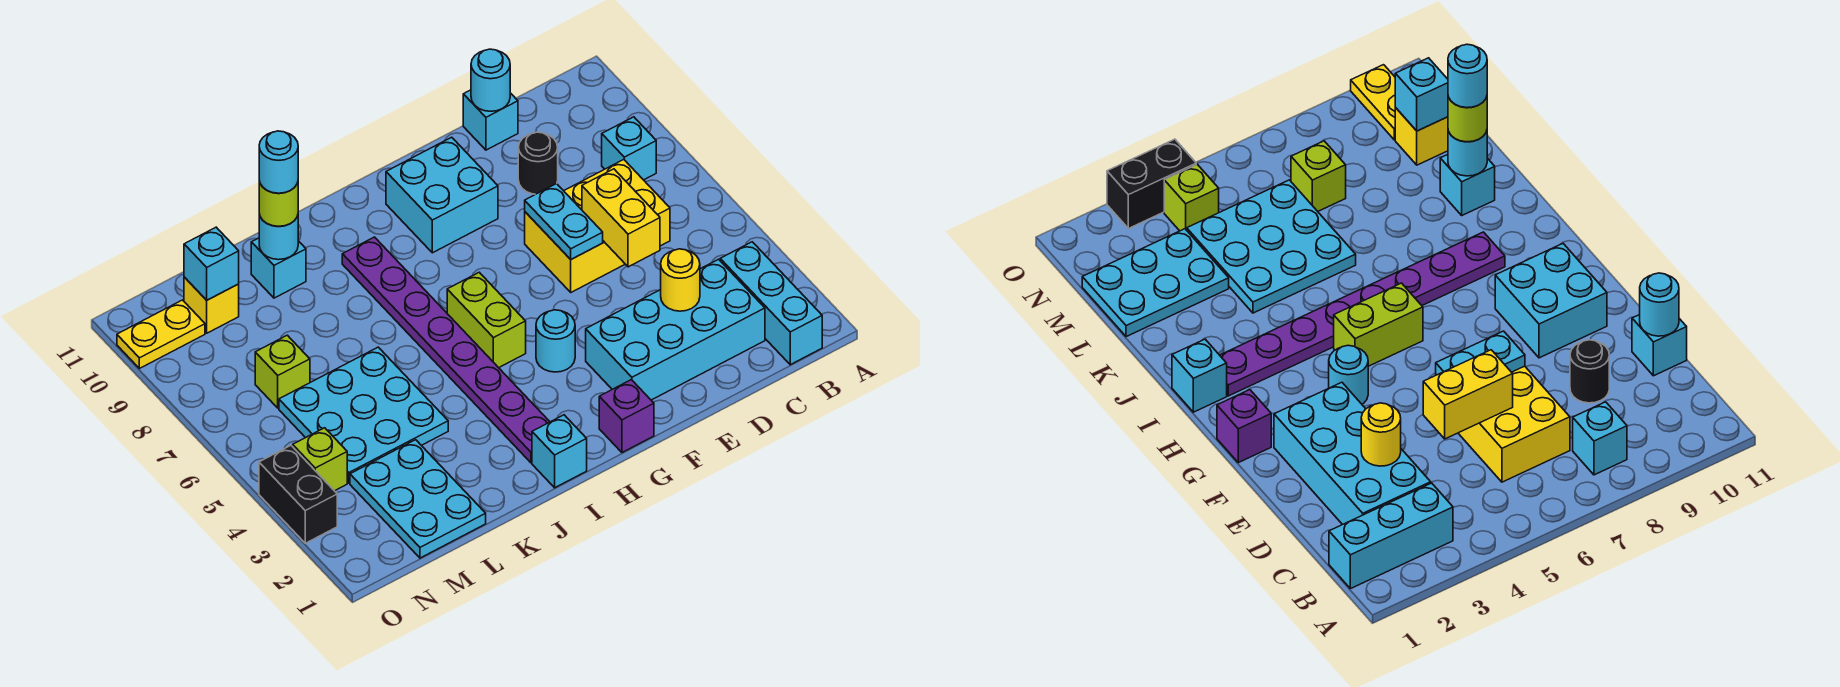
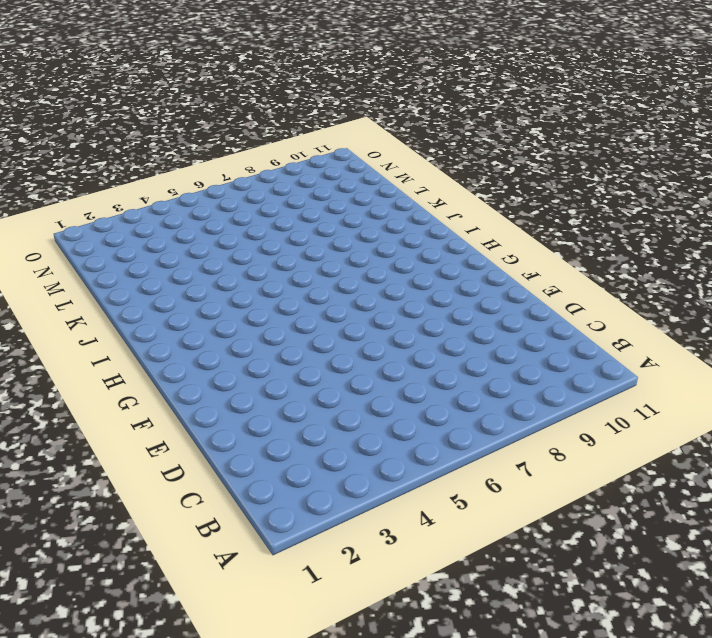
none -> cyan brick B1:B3 level 1
none -> cyan brick B8 level 1
none -> cyan brick C2:F3 level 1

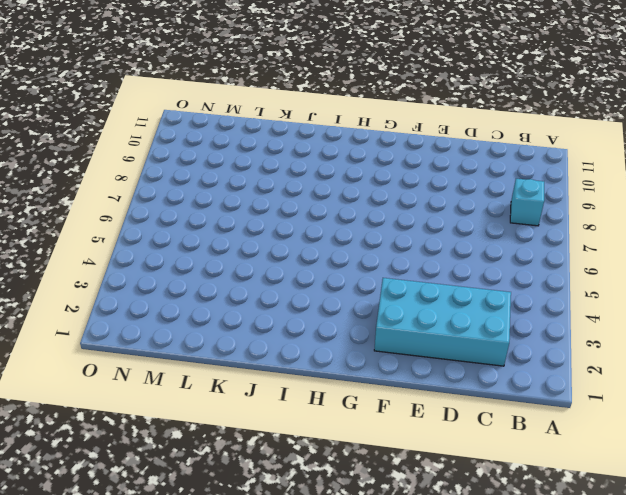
none -> cyan brick B1:B3 level 1
none -> yellow brick C6:E7 level 1
none -> black round brick D9 level 1

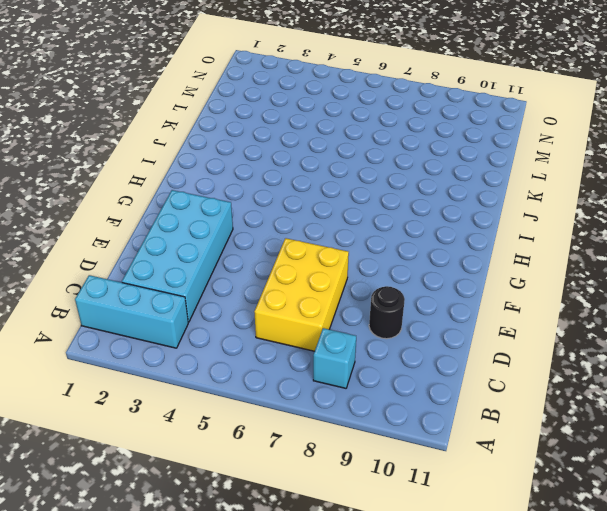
none -> cyan brick D11 level 1
none -> cyan brick F9:G10 level 1
none -> purple brick G1 level 1

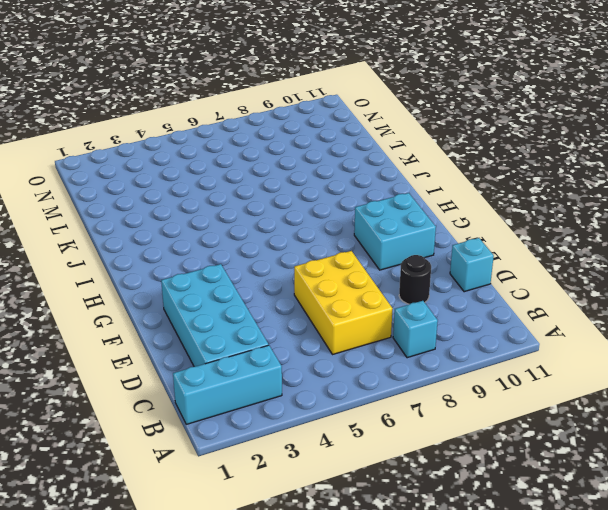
none -> purple brick G1 level 1
none -> cyan round brick G4 level 1
none -> lime brick H5:H6 level 1

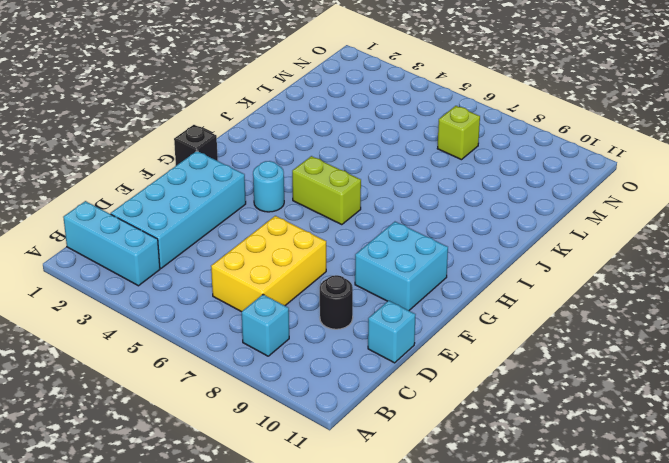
black brick G1 level 1 -> purple brick G1 level 1
none -> cyan brick I1 level 1
none -> purple plate I2:I9 level 1
none -> cyan plate K4:M6 level 1

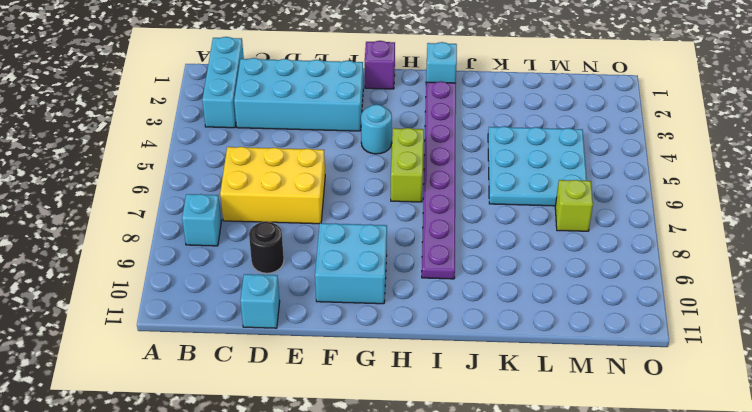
none -> cyan brick K10 level 1
none -> cyan plate L1:M3 level 1
none -> yellow brick M10 level 1

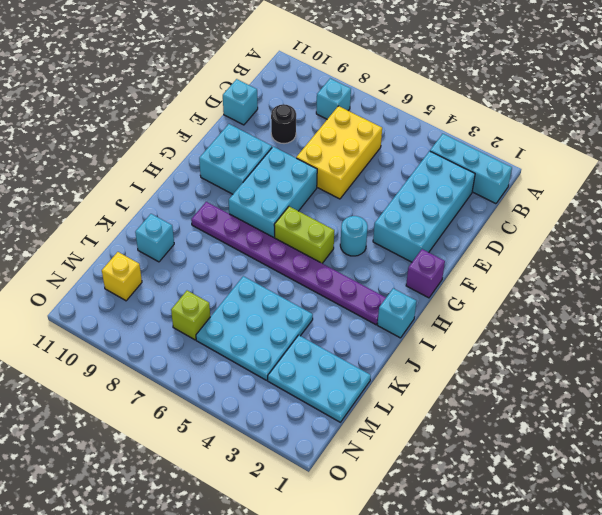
cyan brick F7:H8 level 1 -> none
none -> lime brick N4 level 1
none -> yellow plate N10:O10 level 1
none -> black brick O3:O4 level 1

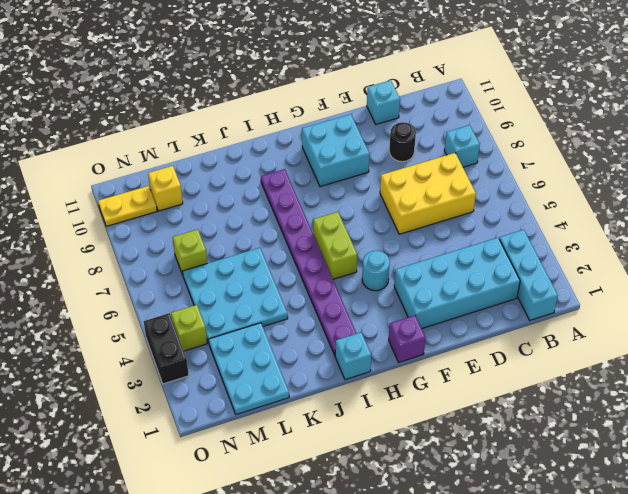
none -> cyan brick K10 level 1
none -> yellow round brick D3 level 2
none -> yellow brick D5:D6 level 2

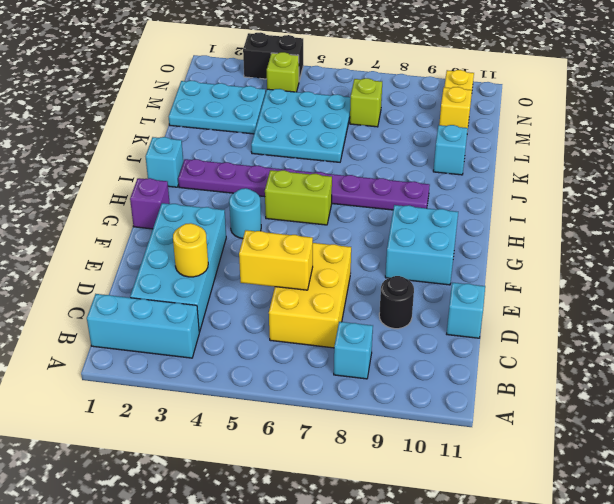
none -> cyan round brick D11 level 2
none -> cyan plate E6:E7 level 2
none -> cyan round brick K10 level 2

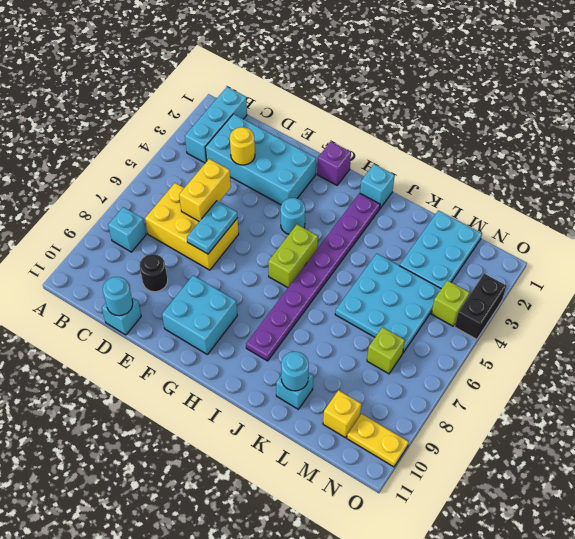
none -> cyan brick M10 level 2
none -> lime round brick K10 level 3
none -> cyan round brick K10 level 4

